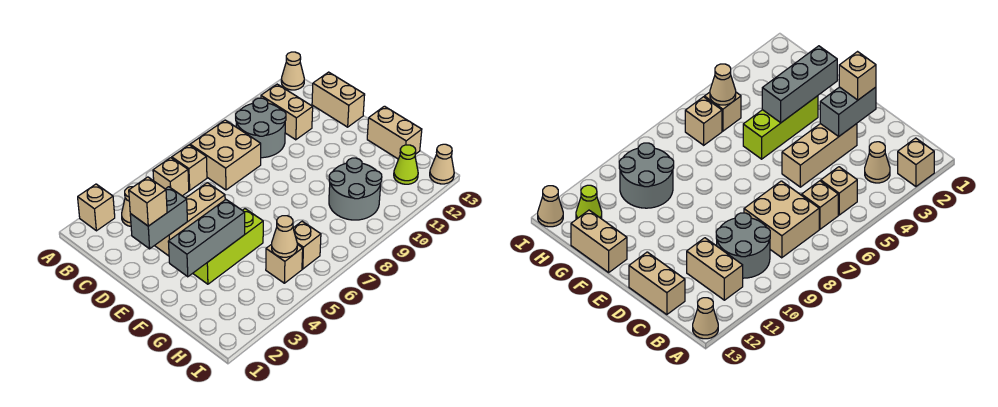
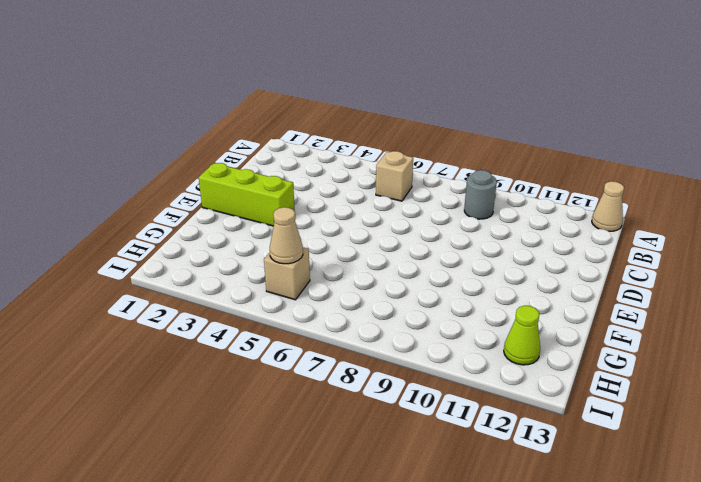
grey round brick B9 level 1 -> grey round brick B9:C10 level 1
lime brick E1:E3 level 1 -> lime brick F3:F5 level 1
none -> tan brick A2 level 1
none -> tan cone B3 level 1
none -> tan brick B5 level 1

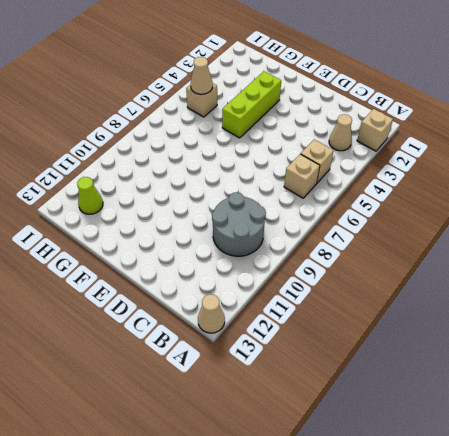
none -> tan brick B7:C8 level 1
none -> tan brick B11:C11 level 1
none -> tan brick C13:D13 level 1

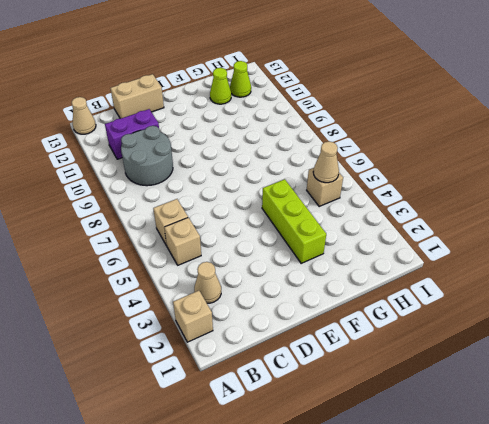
purple brick B11:C11 level 1 -> tan brick B11:C11 level 1
lime cone G12 level 1 -> none
none -> tan brick B7:C8 level 1
none -> tan brick D3:D5 level 1
none -> tan brick F13:G13 level 1

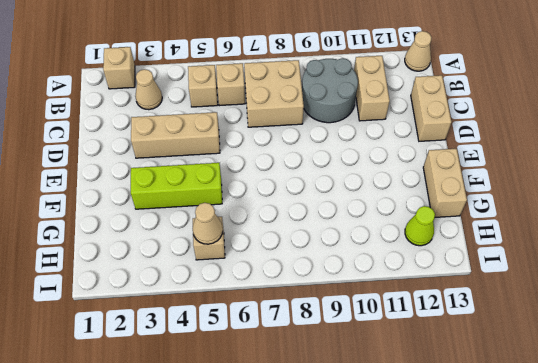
none -> grey round brick G9:H10 level 1
none -> tan brick H6 level 1
none -> tan cone I13 level 1

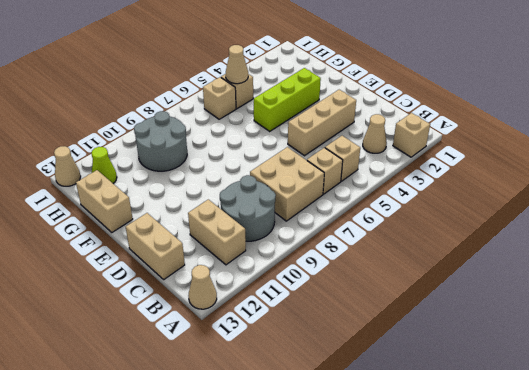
none -> grey brick D2:D3 level 2
none -> grey brick F2:F4 level 2
none -> tan brick D2 level 3

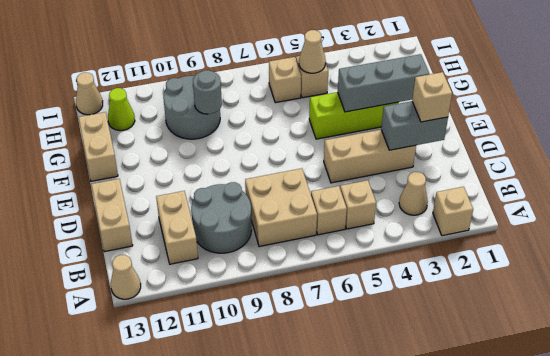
grey round brick G9 level 2 -> none

